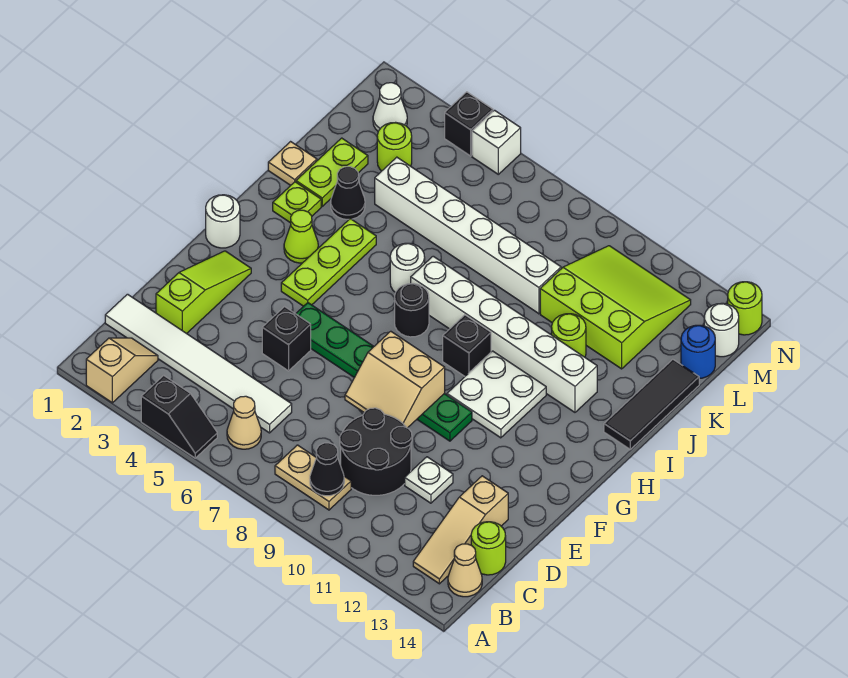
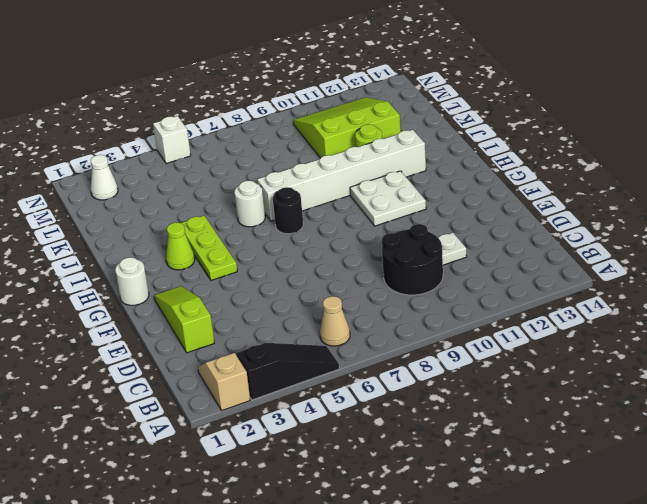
black slope A3:A5 level 1 top 3 -> black slope A4:A5 level 1 top 4
none -> tan plate B8:B9 level 1
none -> tan slope B13:D13 level 1 top D
none -> tan cone B14 level 1
none -> white tile C1:C6 level 1

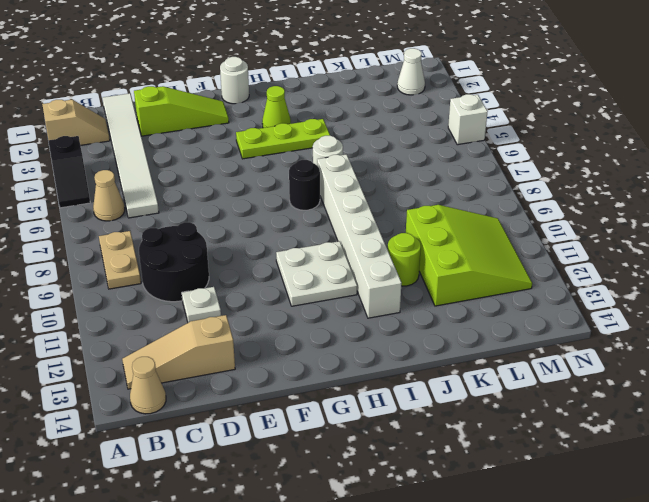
none -> lime round brick C14 level 1
none -> black brick E5 level 1
none -> green plate F5:F10 level 1
none -> black brick H9 level 1

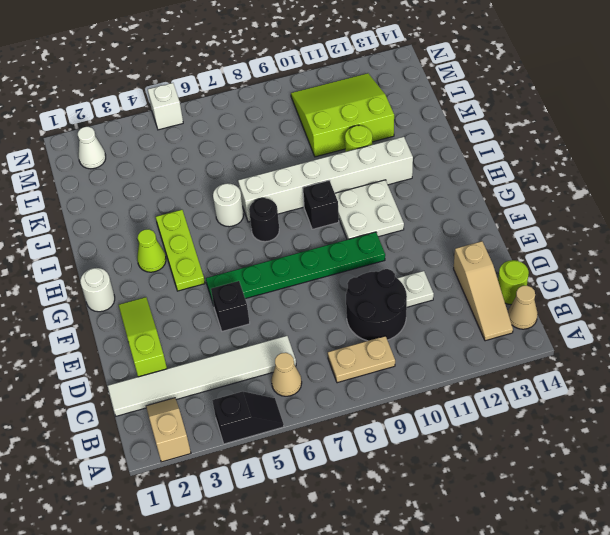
none -> lime plate I2 level 1
none -> black tile I14:K14 level 1
none -> tan plate J1 level 1
none -> lime plate J2:K2 level 1

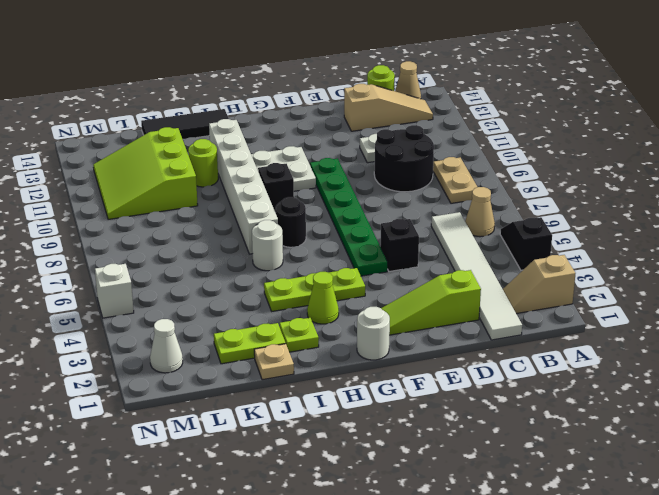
none -> black cone J3 level 1
none -> white brick K4:K9 level 1
none -> lime round brick L3 level 1
none -> blue round brick L14 level 1

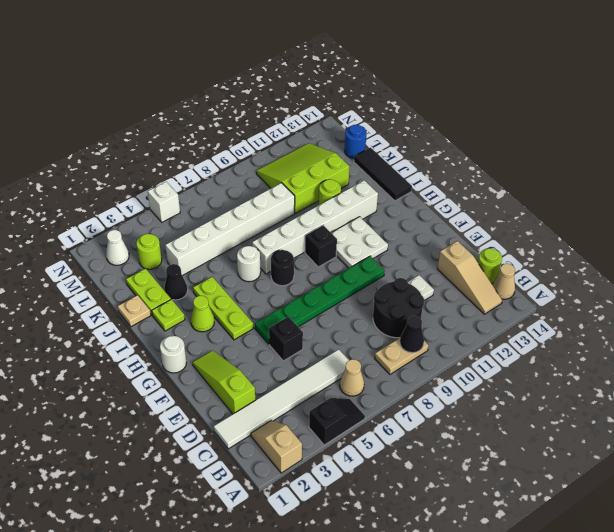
none -> white round brick M14 level 1
none -> black brick N4 level 1
none -> lime round brick N14 level 1
none -> tan slope E8:F9 level 2 top F

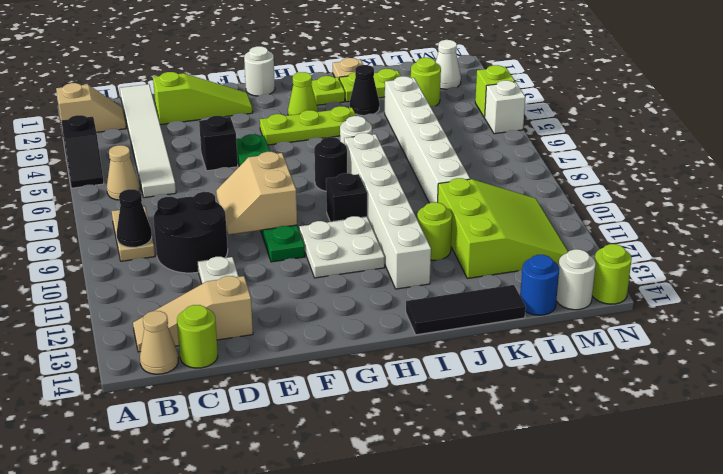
lime brick N4 level 1 -> black brick N4 level 1

